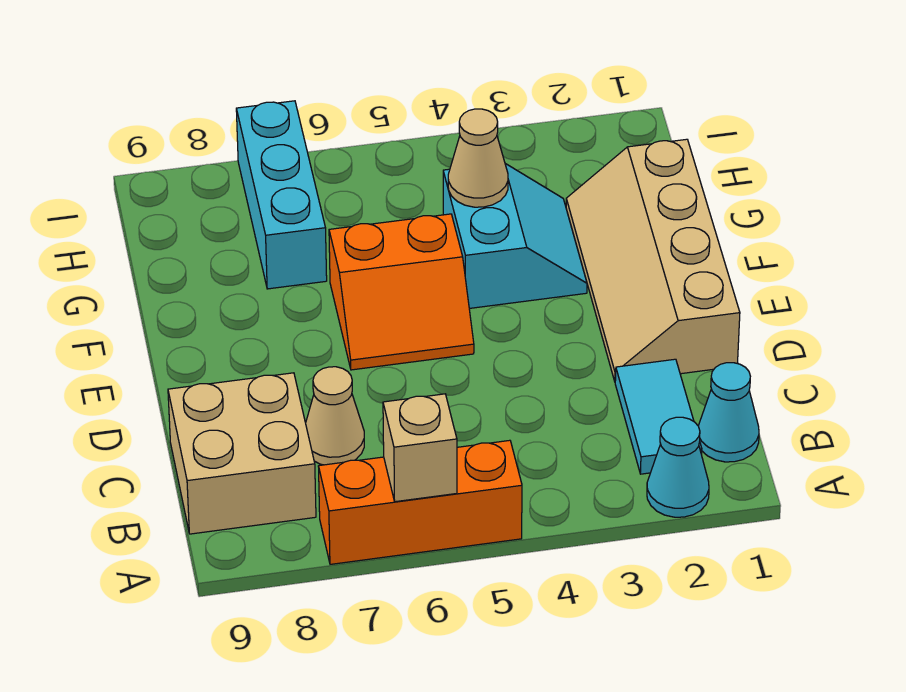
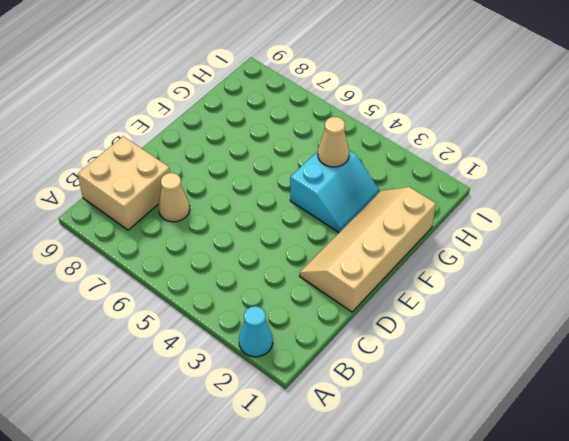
none -> orange brick A5:A7 level 1
none -> cyan cone B1 level 1
none -> cyan tile B2:C2 level 1

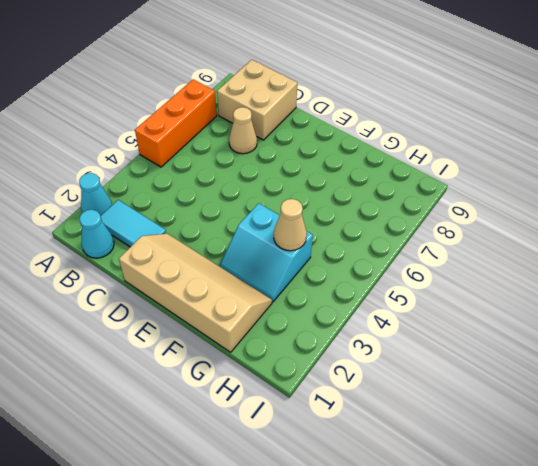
none -> orange slope E5:F6 level 1 top F
none -> cyan brick G7:I7 level 1
none -> tan brick A6 level 2

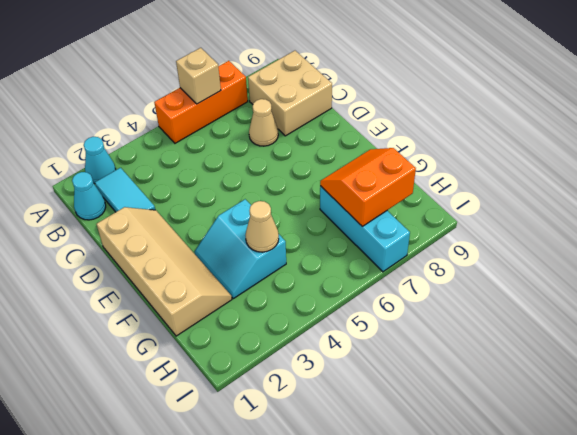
orange slope G7:H8 level 2 top H -> orange slope E5:F6 level 1 top F

